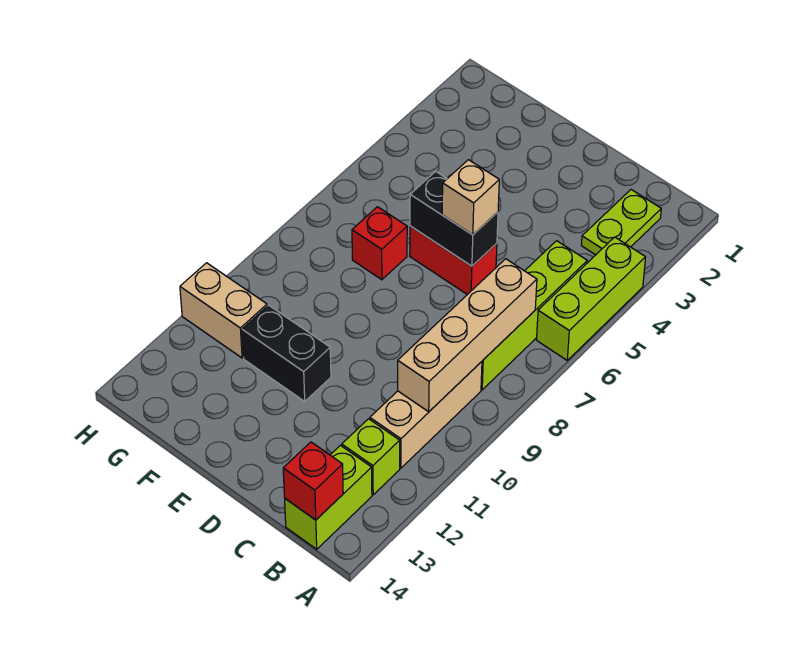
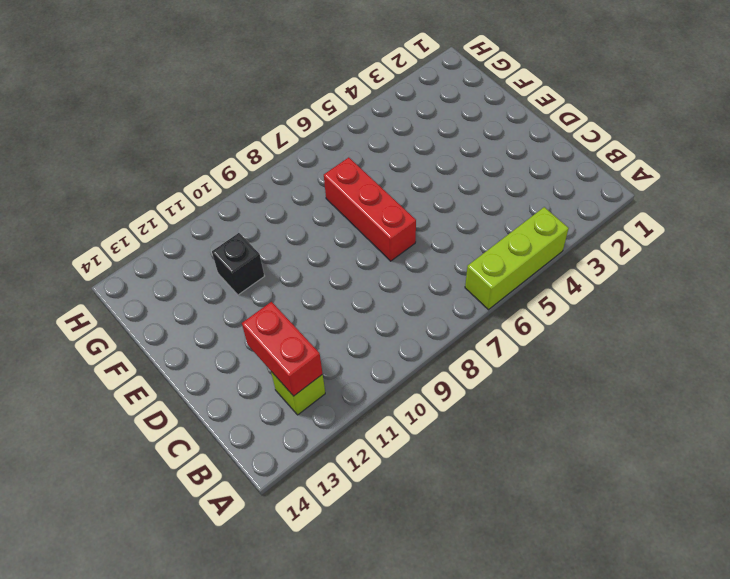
red brick B12:C12 level 2 -> red brick D6:E6 level 1
red brick D7:F7 level 1 -> red brick F7 level 1
black brick F11 level 1 -> black brick E11:F11 level 1
none -> lime plate B2:B3 level 1
none -> lime brick B5:B8 level 1
none -> tan brick B9:B11 level 1

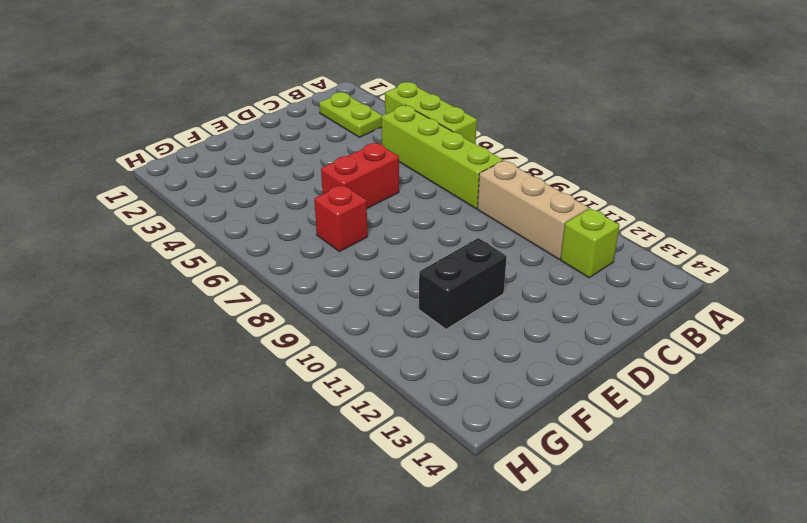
none -> lime brick B13:B14 level 1
none -> tan brick G11:H11 level 1
none -> tan brick B7:B10 level 2

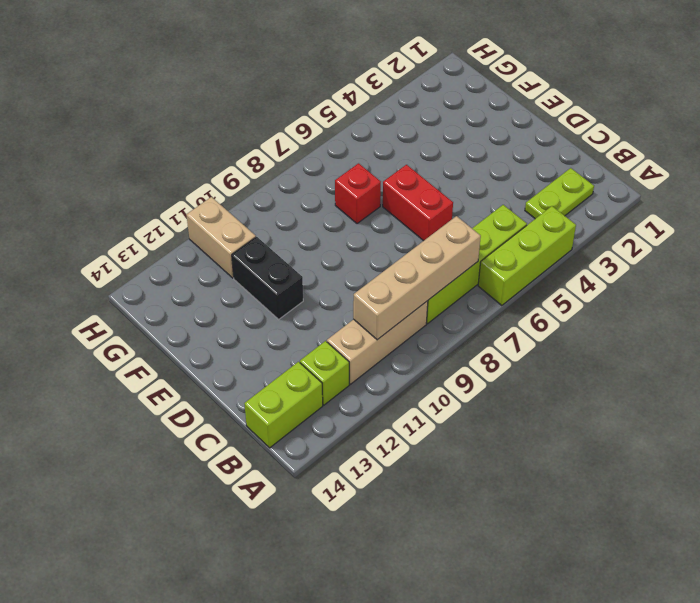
none -> red brick B14 level 2
none -> black brick D6:E6 level 2
none -> tan brick D6 level 3

